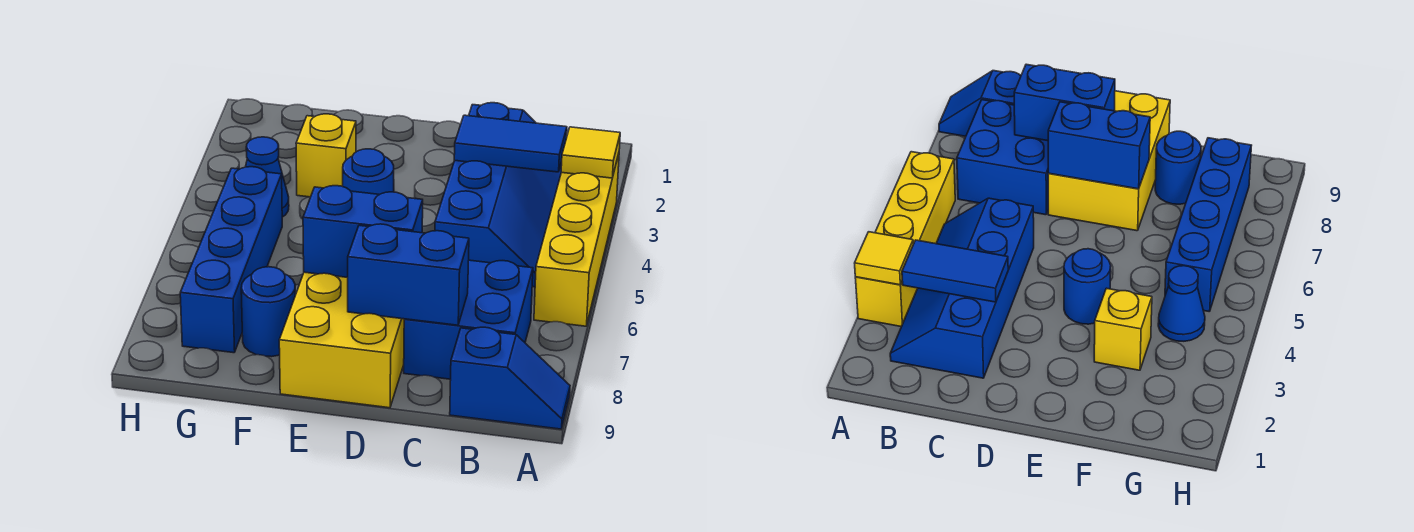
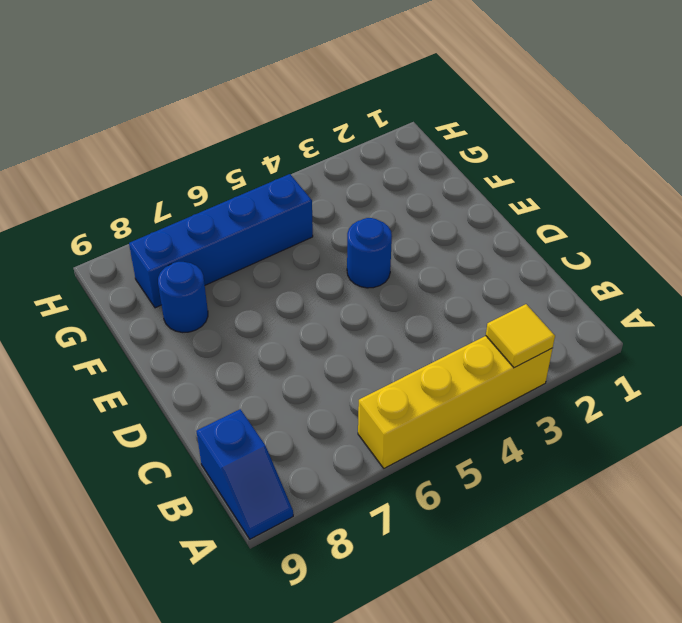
none -> blue slope B2:C5 level 1 top C
none -> blue brick B7:C8 level 1
none -> yellow brick D7:E9 level 1

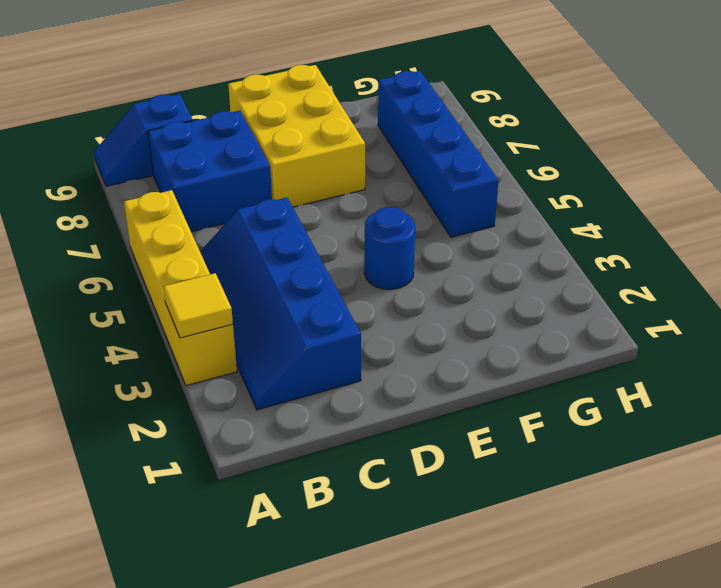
none -> yellow brick F3 level 1
none -> blue round brick F8 level 1
none -> blue cone G4 level 1

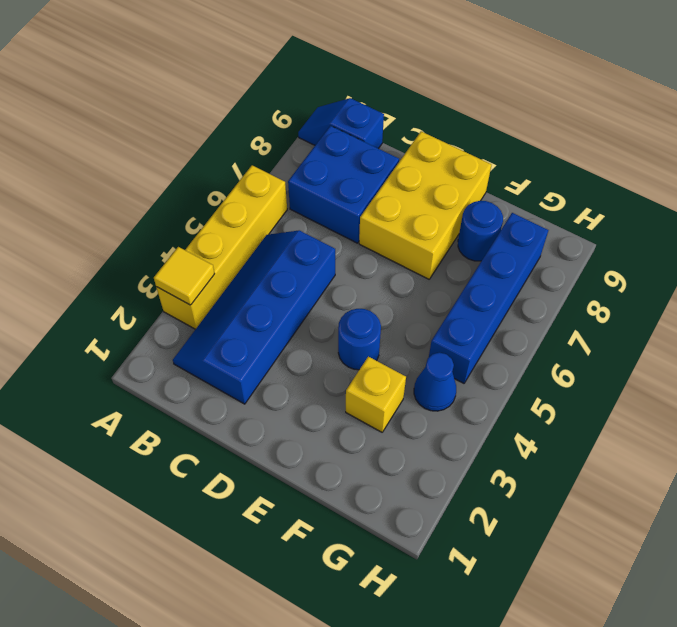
none -> blue tile B3:C3 level 2
none -> blue brick C8:D8 level 2
none -> blue brick D7:E7 level 2

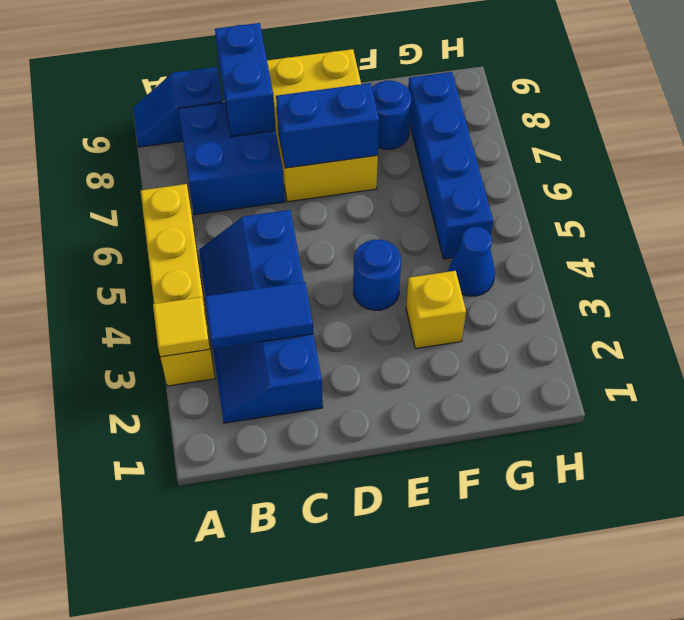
blue brick C8:C9 level 2 -> blue brick C8:D8 level 2

